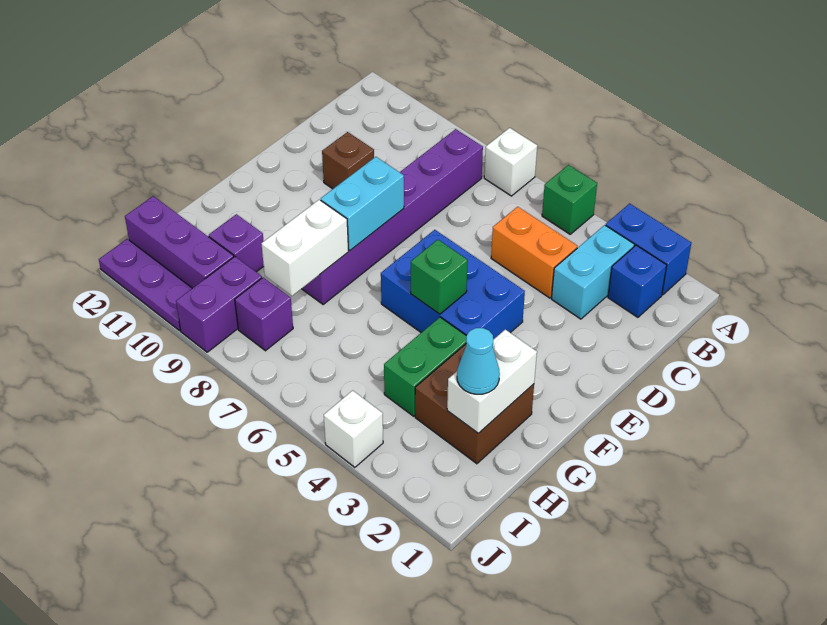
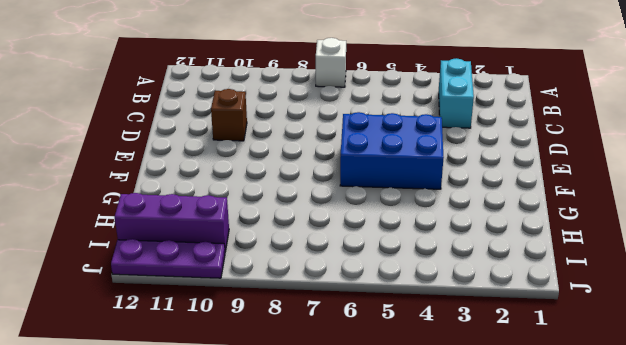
none -> blue brick A2:A3 level 1
none -> green brick A5 level 1
none -> blue brick B2 level 1

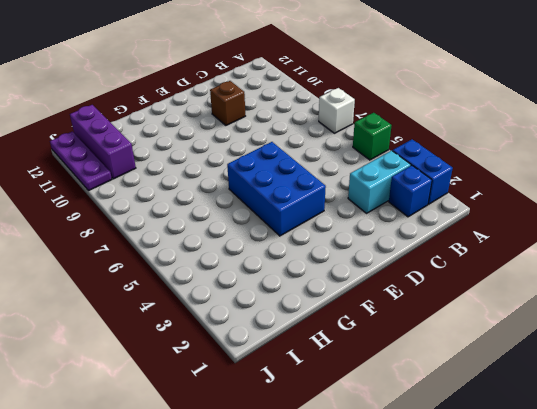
none -> purple brick B8:G8 level 1
none -> orange brick C4:C5 level 1
none -> brown brick G2:H3 level 1

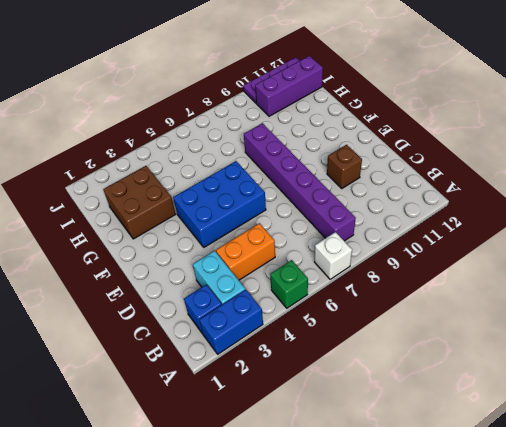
none -> green brick G4:H4 level 1
none -> purple brick H10 level 1
none -> purple brick I8 level 1

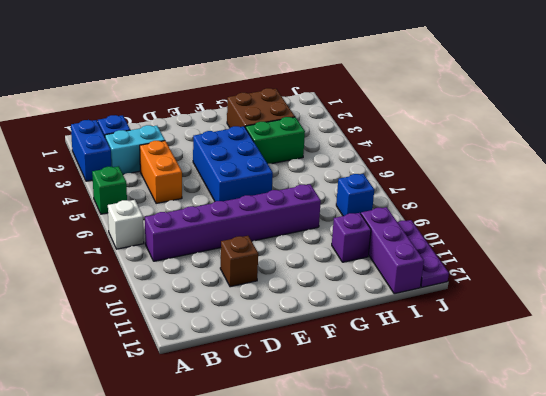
blue brick I8 level 1 -> purple brick I8 level 1
none -> purple brick I9:J9 level 1
none -> white brick J4 level 1
none -> cyan brick E8:F8 level 2

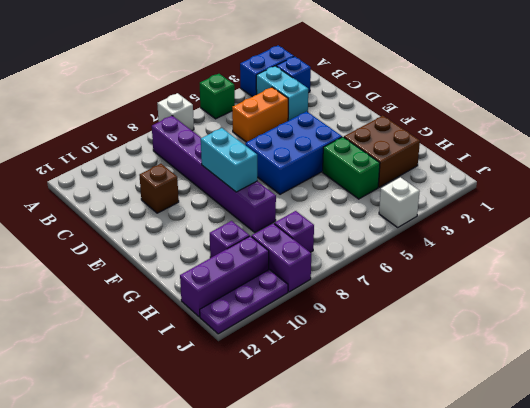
none -> green brick F5 level 2
none -> white brick G2:H2 level 2
none -> white brick G8:H8 level 2

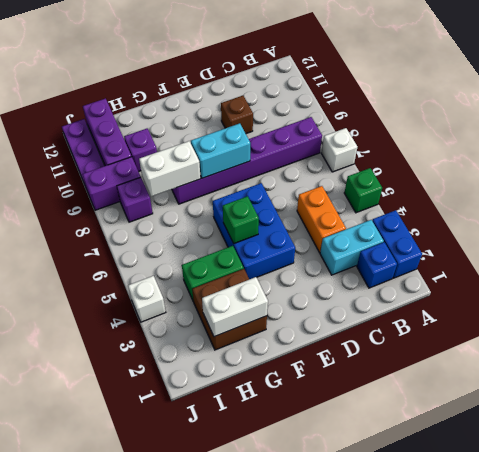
none -> cyan cone H2 level 3

